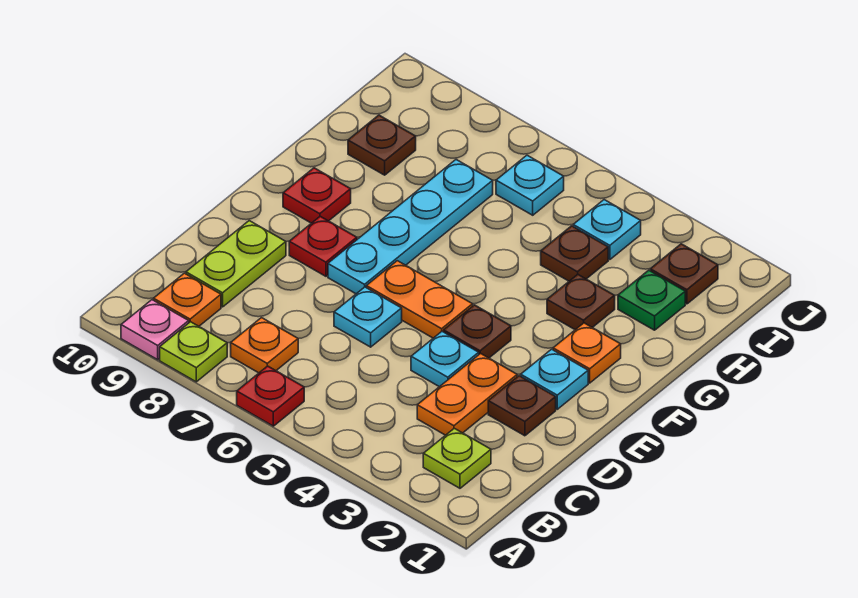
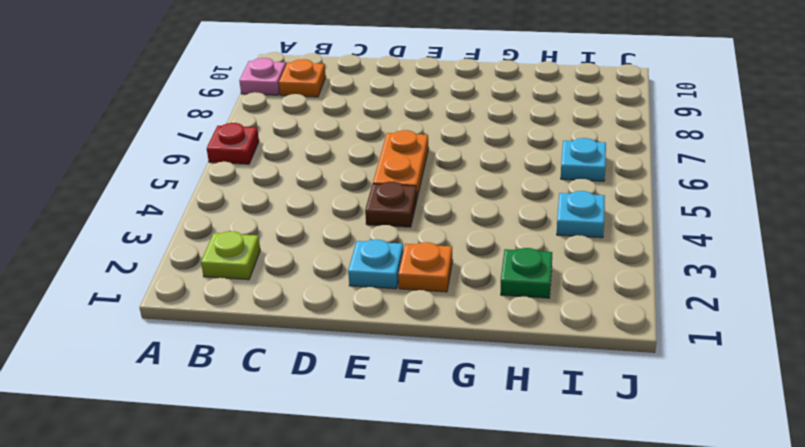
none -> lime plate A8 level 1
none -> orange plate B7 level 1
none -> orange plate C3:D3 level 1

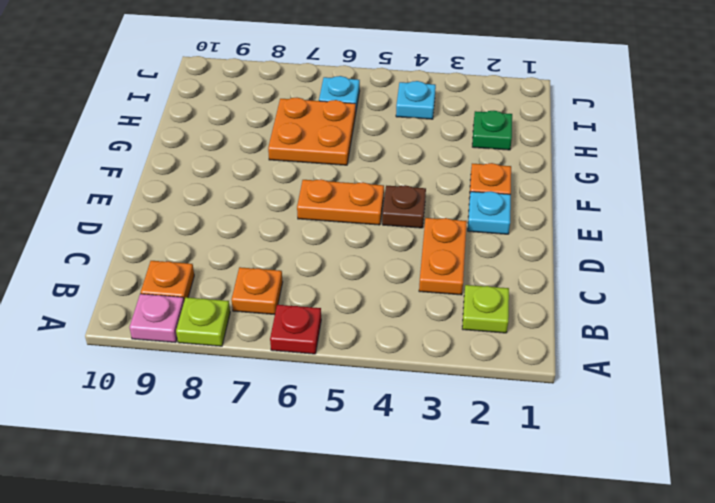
orange plate G6:H7 level 1 -> cyan plate E7:H7 level 1
none -> lime plate C9:D9 level 1
none -> brown plate D2 level 1
none -> cyan plate D4 level 1

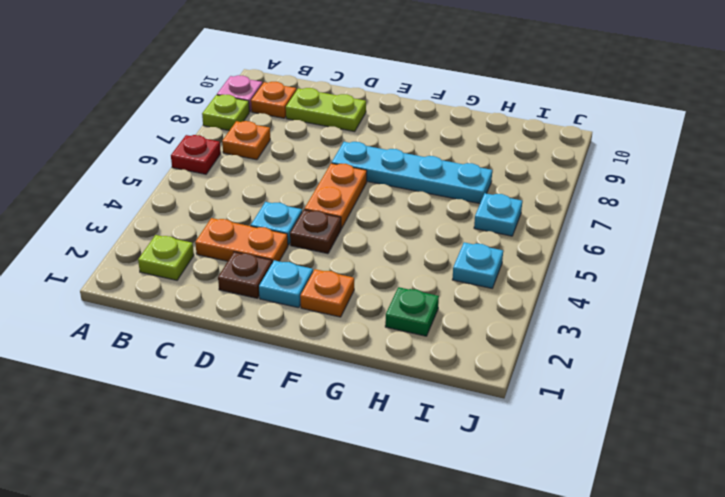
none -> cyan plate D6 level 1
none -> red plate E8 level 1
none -> red plate F9 level 1

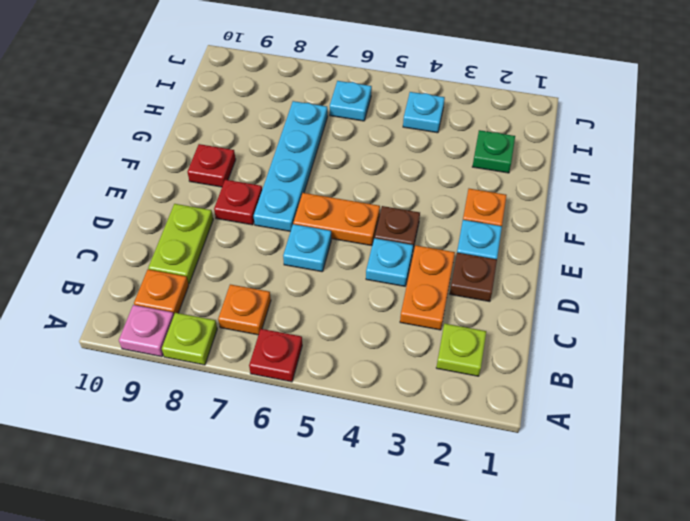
none -> brown plate G3 level 1
none -> brown plate H4 level 1
none -> brown plate H9 level 1

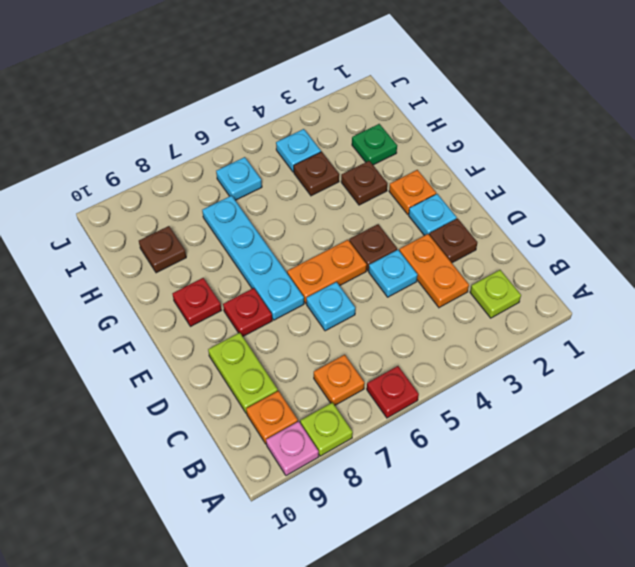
none -> brown plate I2 level 1

